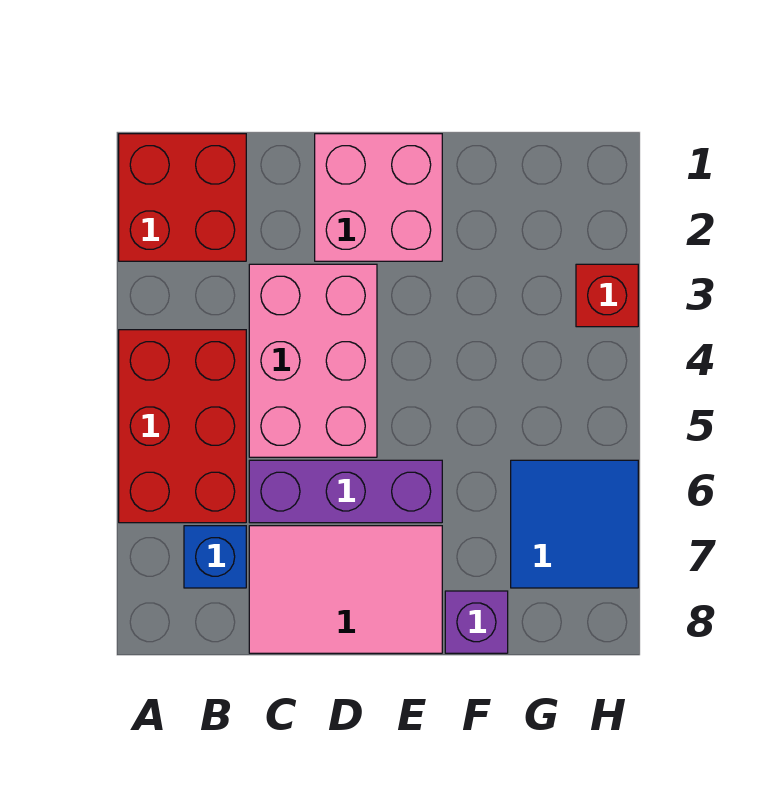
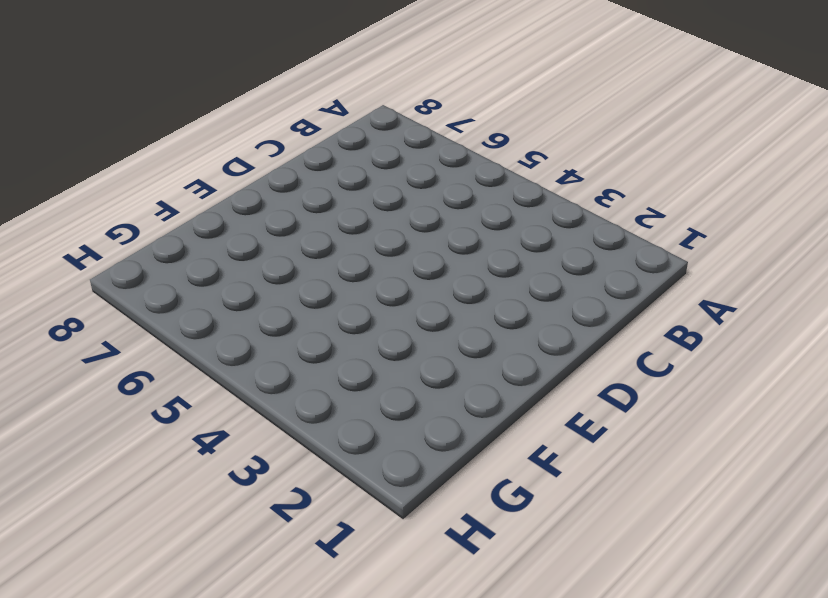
none -> red brick A1:B2 level 1
none -> red brick A4:B6 level 1

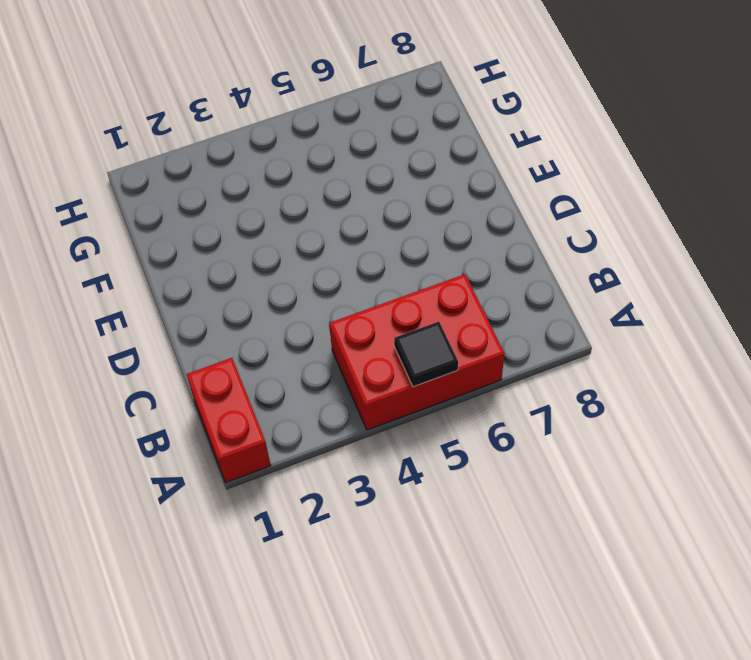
red brick A1:B1 level 1 -> red brick A1:B2 level 1
black tile A5 level 2 -> none
none -> blue brick B7 level 1
none -> pink brick C3:D5 level 1

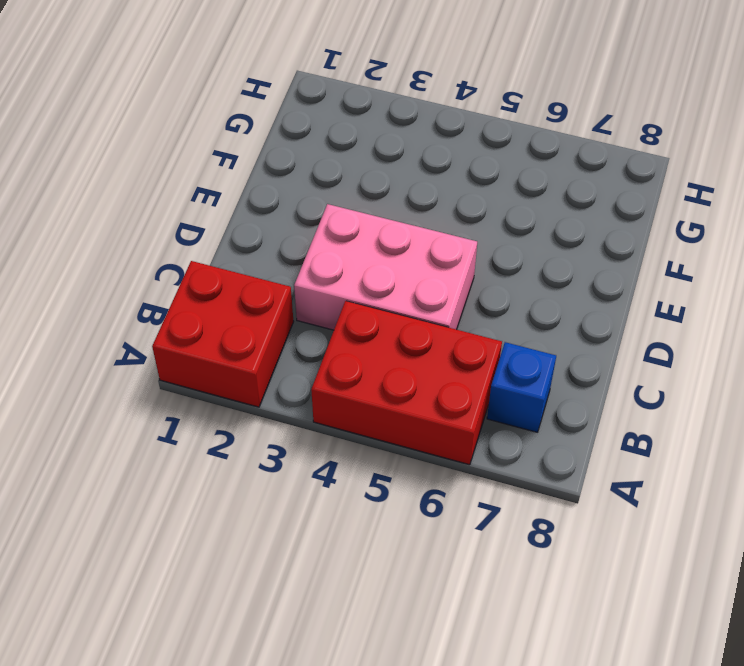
none -> purple brick C6:E6 level 1
none -> pink tile C7:E8 level 1

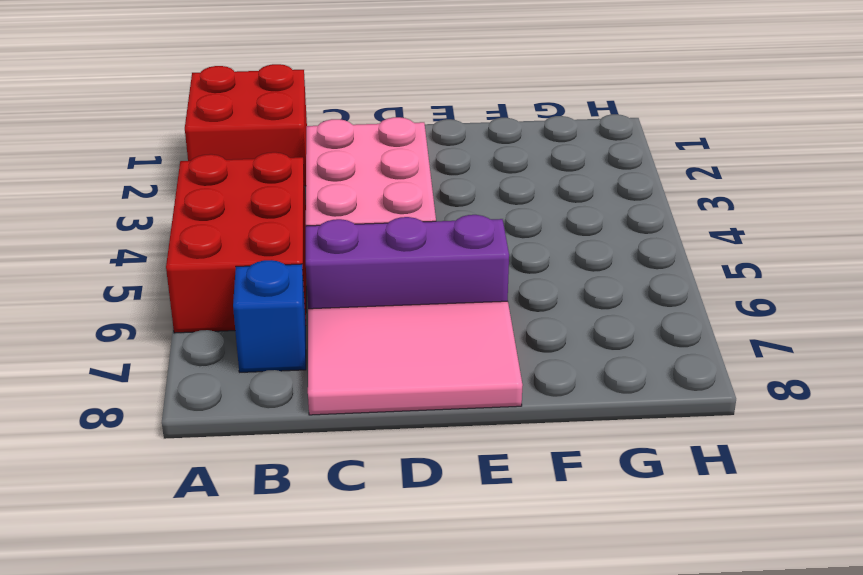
none -> pink brick D1:E2 level 1
none -> purple brick F8 level 1

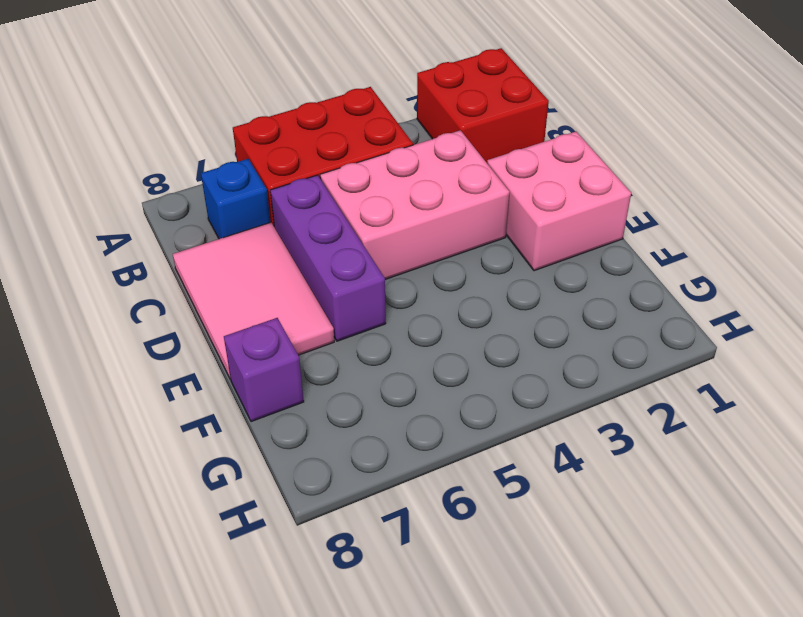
none -> blue tile G6:H7 level 1
none -> red brick H3 level 1

